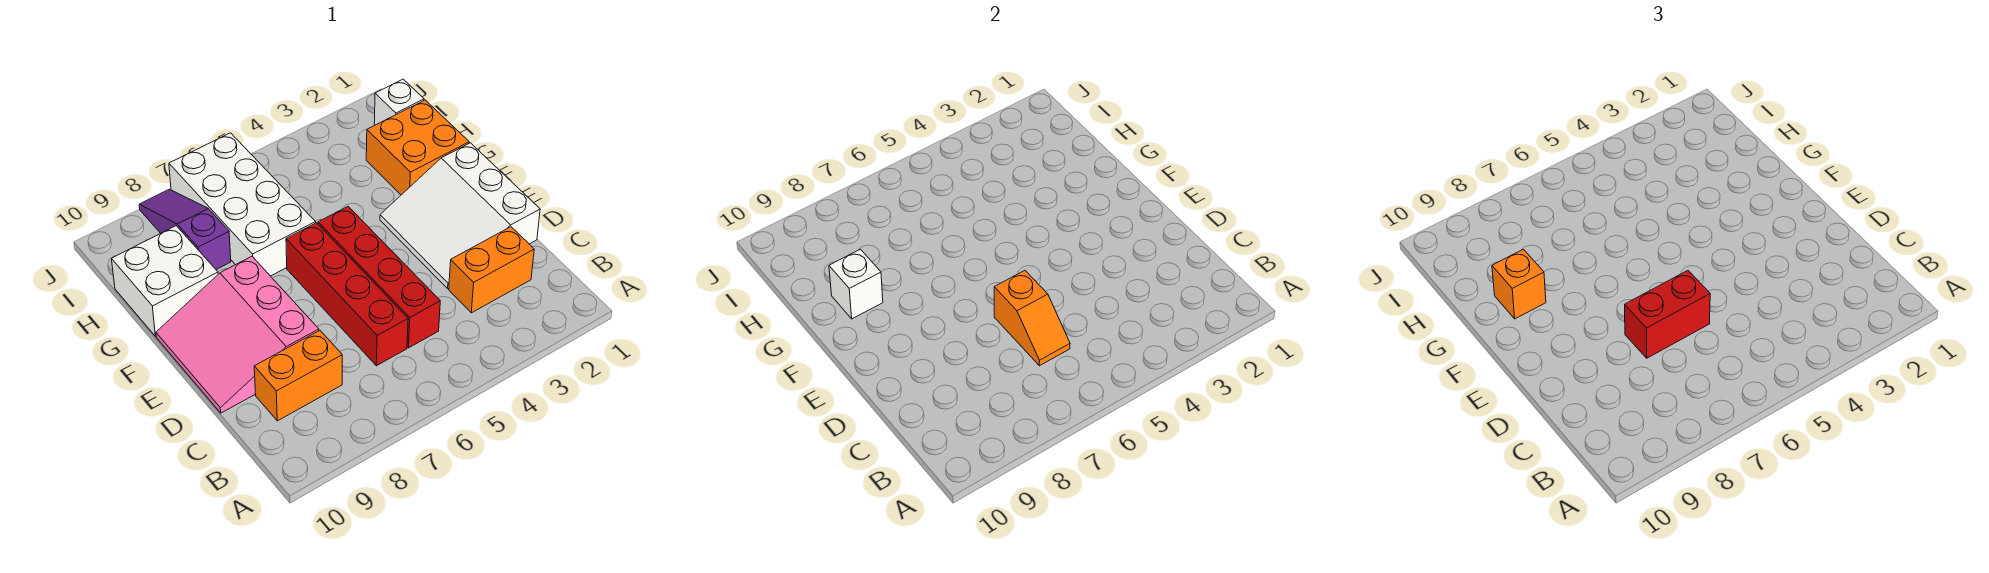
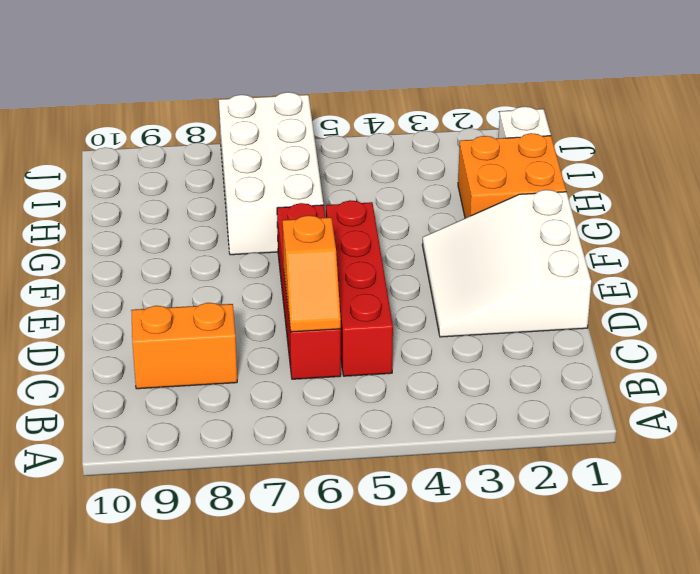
none -> orange brick C2:C3 level 1
none -> pink slope D8:F10 level 1 top 8
none -> white brick G9:H10 level 1

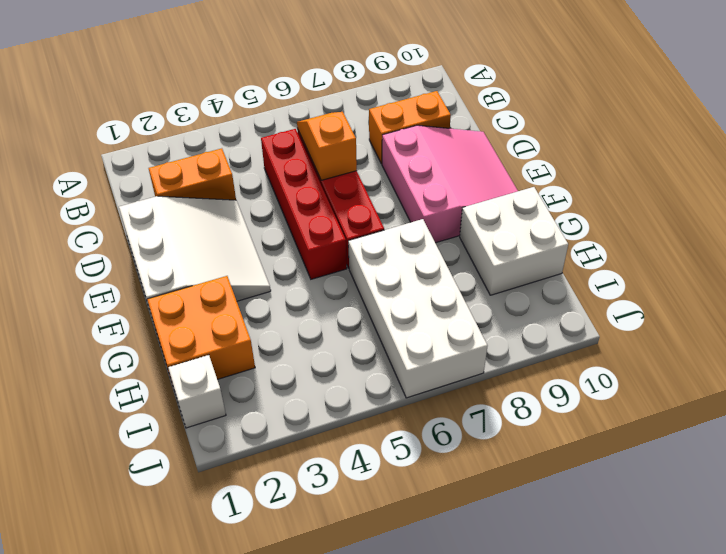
none -> purple slope H8:J8 level 1 top H
none -> white brick G9 level 2
none -> red brick D6:D7 level 3

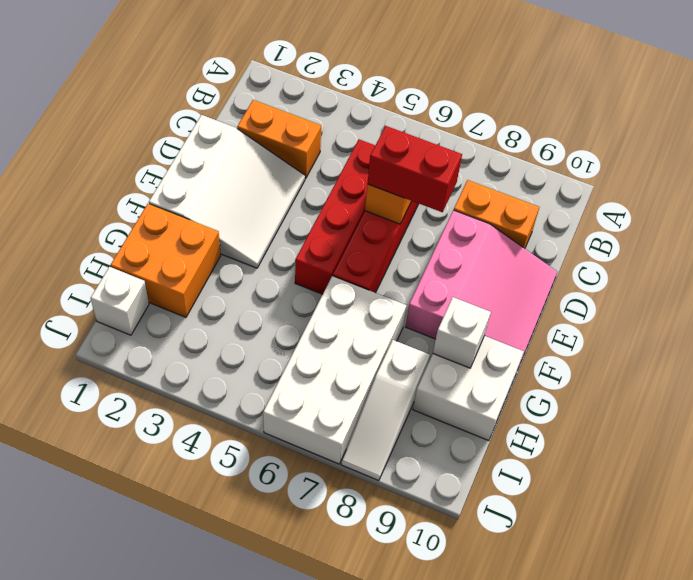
white slope H8:J8 level 1 top H -> purple slope H8:J8 level 1 top H
none -> orange brick G9 level 3

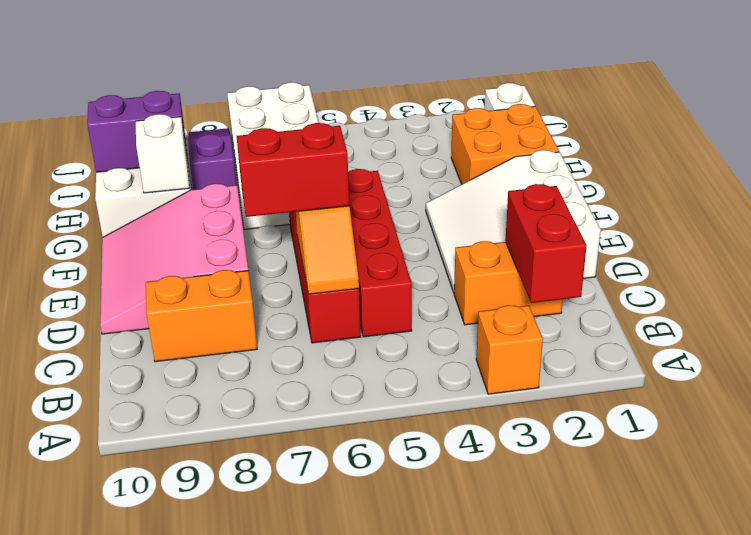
orange brick A3 level 1 -> orange brick G9 level 3
red brick B2:C2 level 2 -> none
purple brick H9:H10 level 2 -> none

